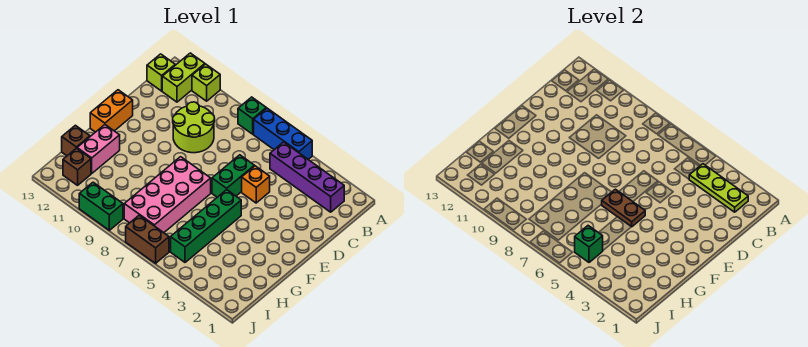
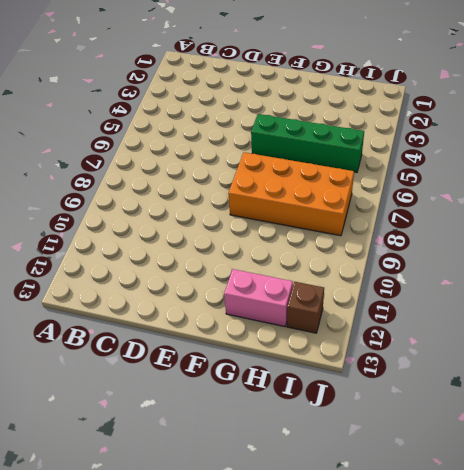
orange brick F7:I8 level 1 -> pink brick F7:I8 level 1
none -> blue brick A5:A7 level 1
none -> green brick A8 level 1
none -> lime brick A11 level 1

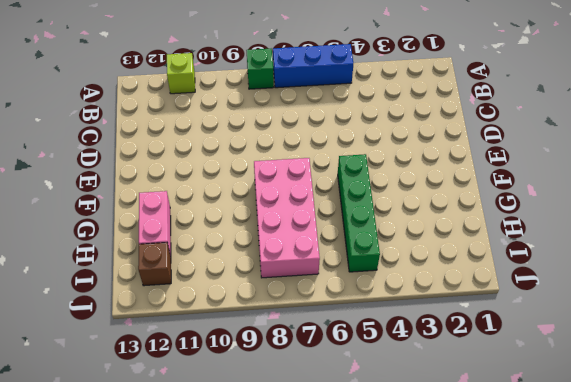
none -> lime brick A12:B12 level 1
none -> purple brick B2:B5 level 1
none -> lime brick B13 level 1

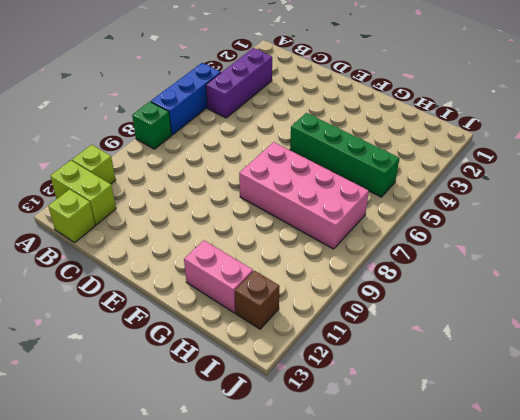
purple brick B3:B5 level 1 -> purple brick B2:B5 level 1
none -> lime round brick C9:D10 level 1
none -> orange brick D5 level 1
none -> green brick D6:E6 level 1

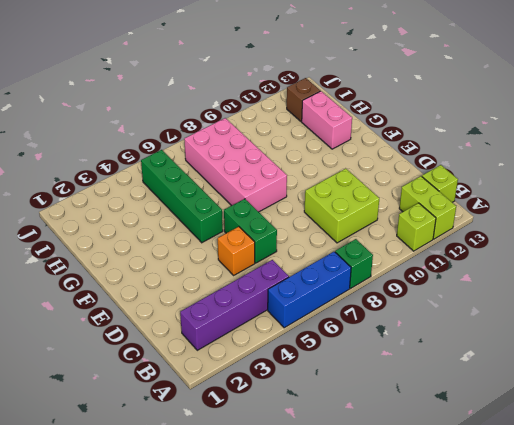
lime brick C9:D10 level 1 -> lime round brick C9:D10 level 1
none -> orange brick E13:F13 level 1
none -> brown brick H13 level 1
none -> brown brick J6:J7 level 1

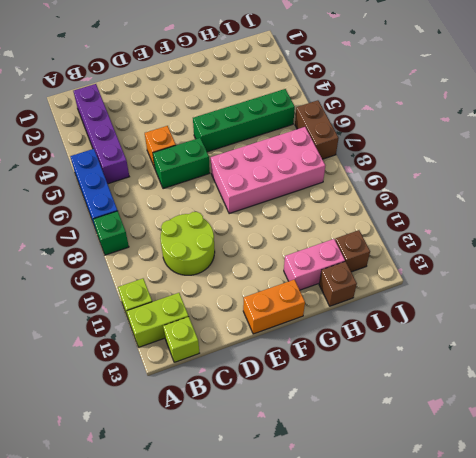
none -> green brick J9:J10 level 1
none -> lime plate B2:B4 level 2
none -> brown plate F5:F6 level 2

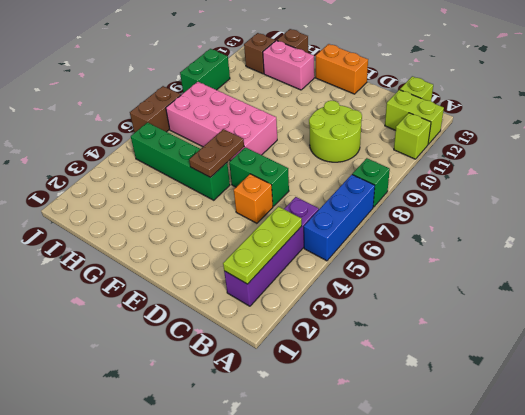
none -> green brick I5 level 2

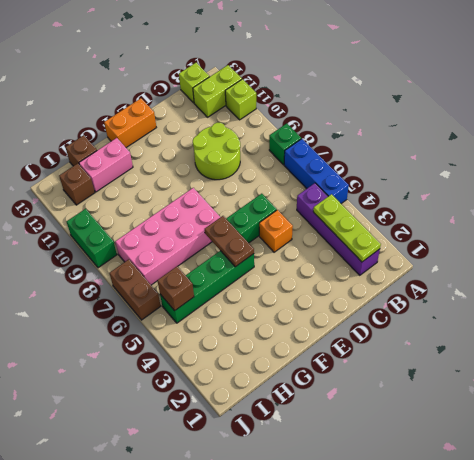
brown brick I5 level 2 -> green brick I5 level 2

